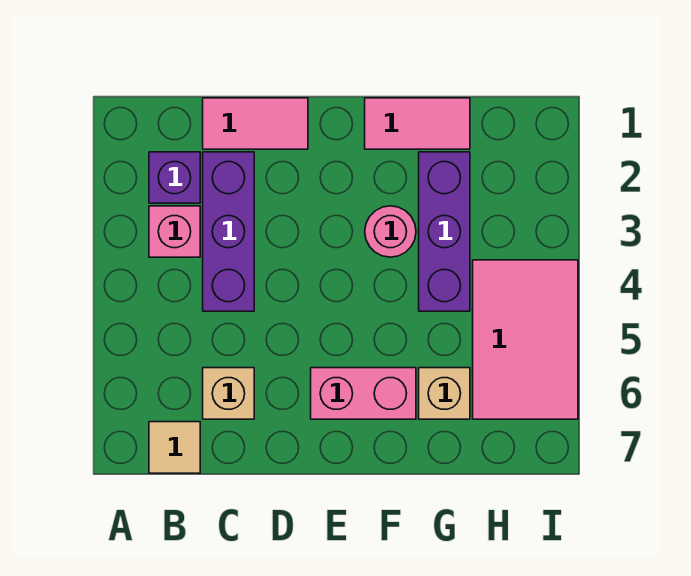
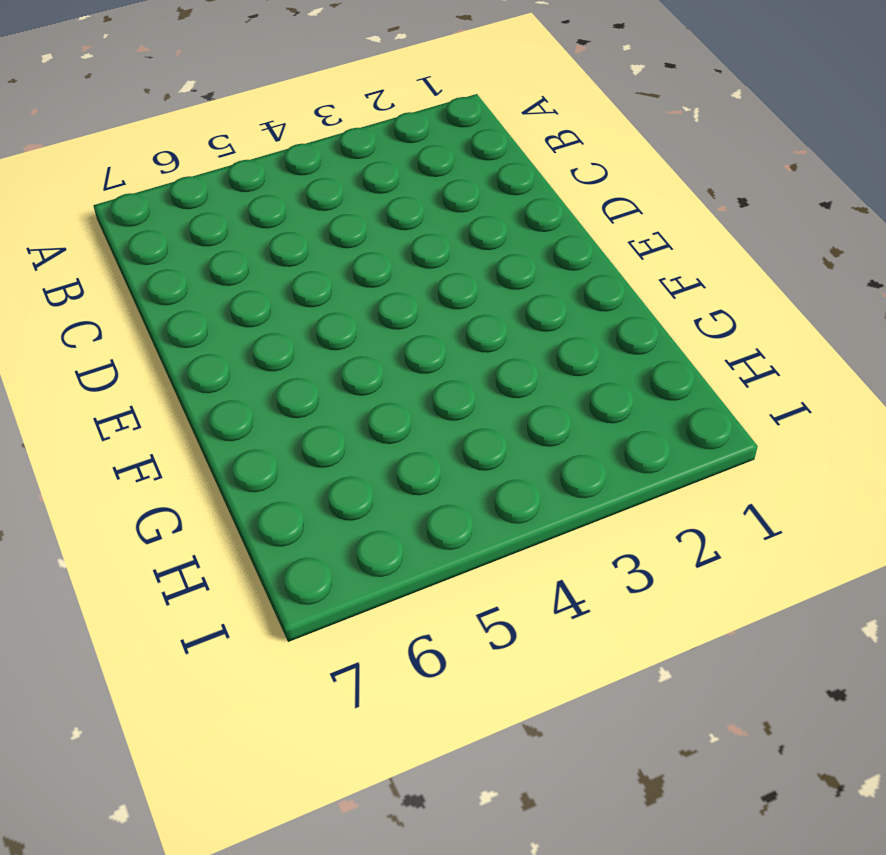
none -> purple brick B2 level 1
none -> pink brick B3 level 1
none -> tan tile B7 level 1

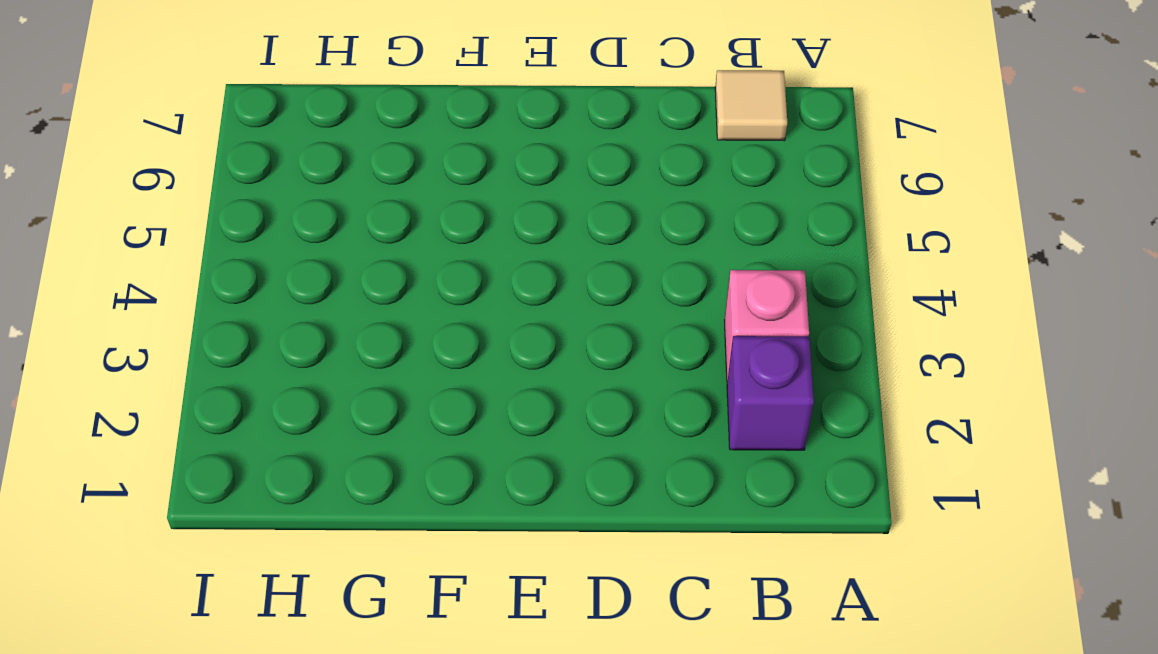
none -> pink tile C1:D1 level 1
none -> purple brick C2:C4 level 1
none -> tan brick C6 level 1

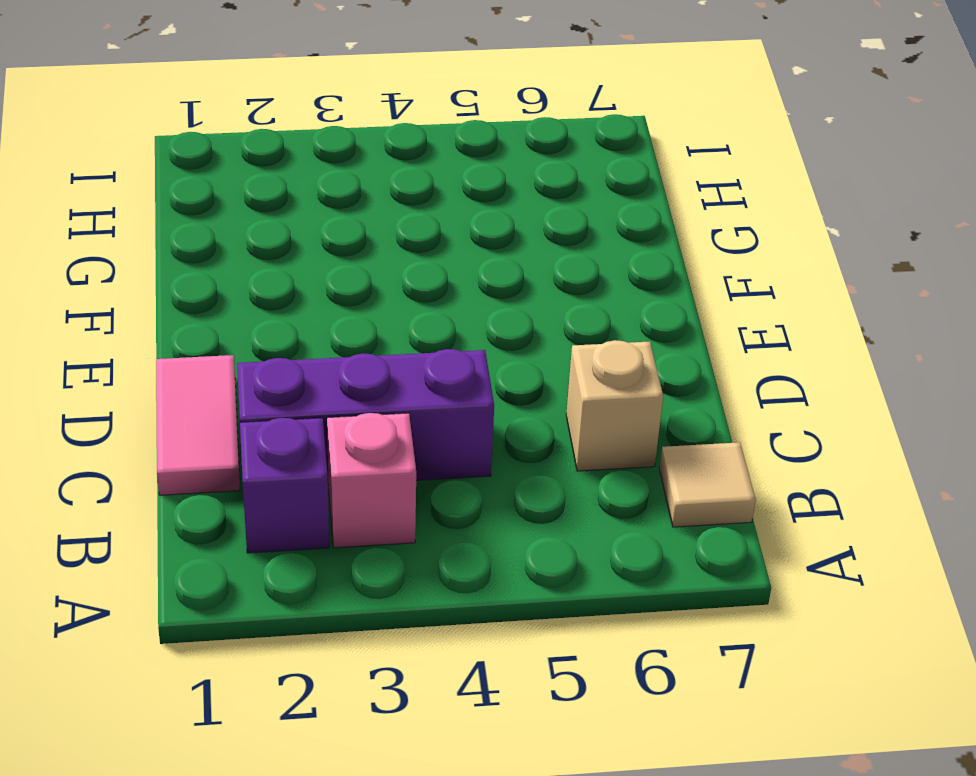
none -> pink brick E6:F6 level 1
none -> pink tile F1:G1 level 1
none -> pink round brick F3 level 1

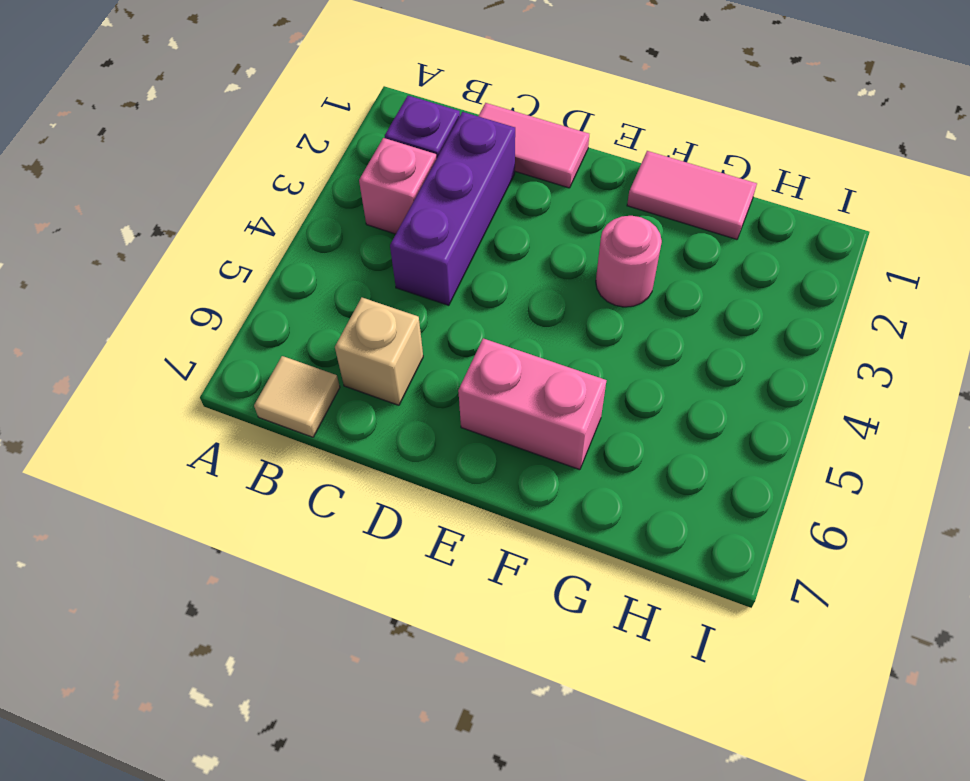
none -> purple brick G2:G4 level 1
none -> tan brick G6 level 1
none -> pink tile H4:I6 level 1

